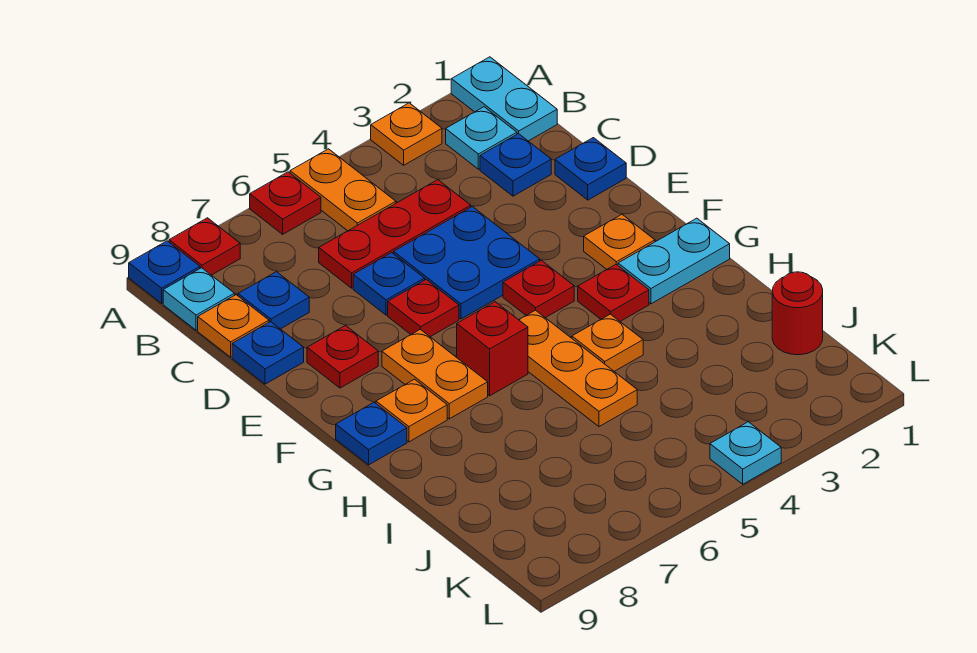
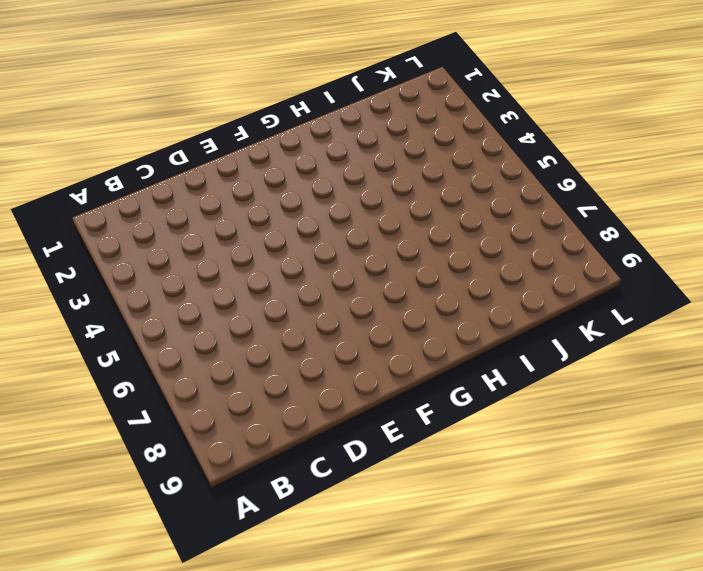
none -> cyan plate A1:B1 level 1
none -> orange plate A3 level 1
none -> orange plate A5:B5 level 1
none -> red plate A6 level 1

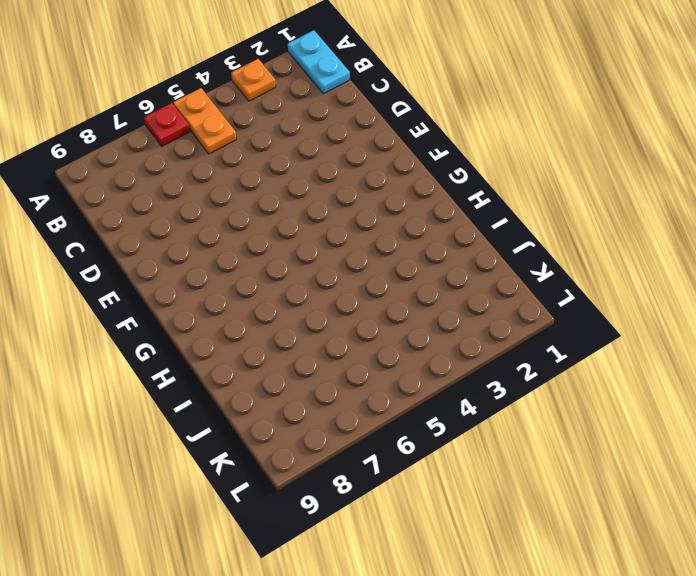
none -> red plate A8 level 1
none -> blue plate A9 level 1
none -> cyan plate B2 level 1
none -> cyan plate B9 level 1

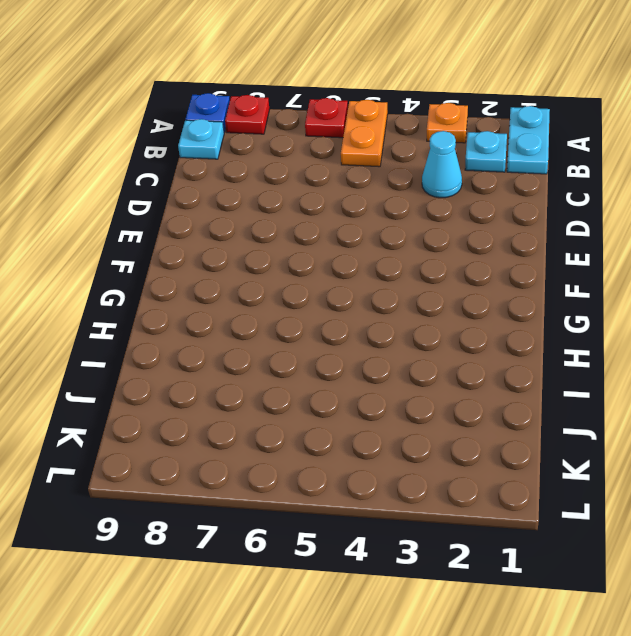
cyan cone C3 level 1 -> none
none -> blue plate C2 level 1
none -> red plate C4:C6 level 1
none -> blue plate C8 level 1
none -> orange plate C9 level 1

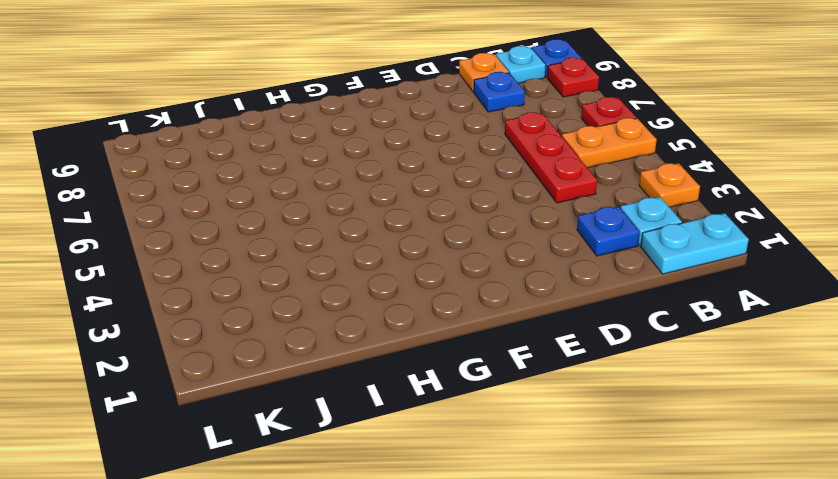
none -> blue plate D1 level 1
none -> blue plate D4:E5 level 1
none -> blue plate D6 level 1
none -> blue plate D9 level 1

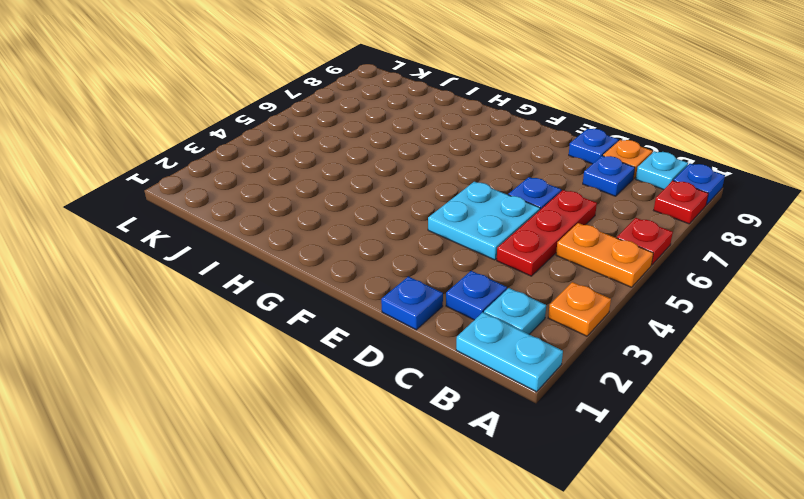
cyan plate D4:E5 level 1 -> blue plate D4:E5 level 1
none -> red plate E6 level 1
none -> red plate E8 level 1
none -> orange plate F2 level 1
none -> red plate F4 level 1

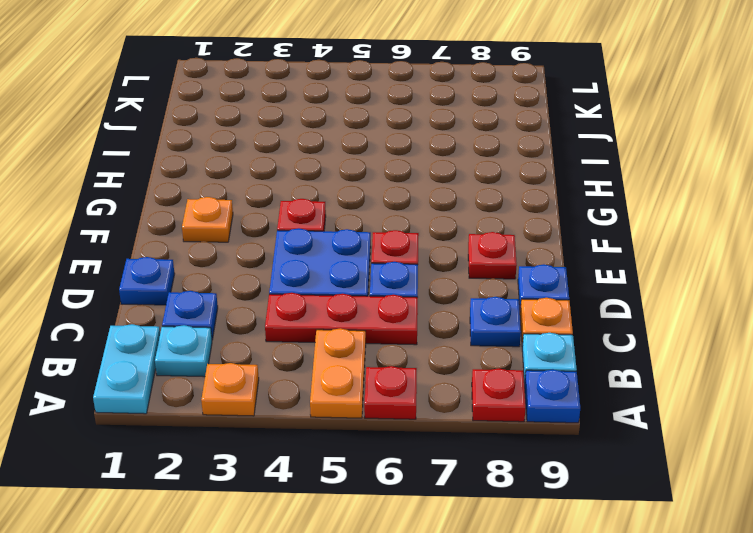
none -> orange plate F7:G7 level 1
none -> cyan plate G1:G2 level 1
none -> red plate G3 level 1
none -> orange plate G5:I5 level 1

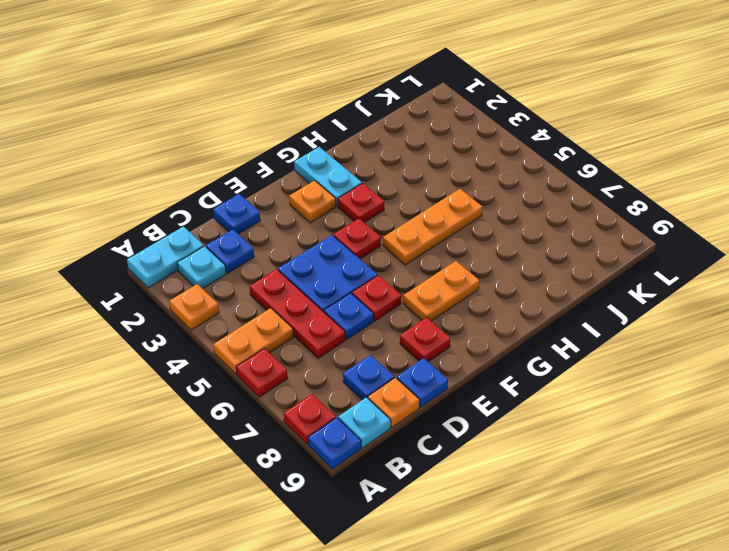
none -> red brick G6 level 1
none -> orange plate G8 level 1
none -> blue plate G9 level 1
none -> orange plate H4 level 1

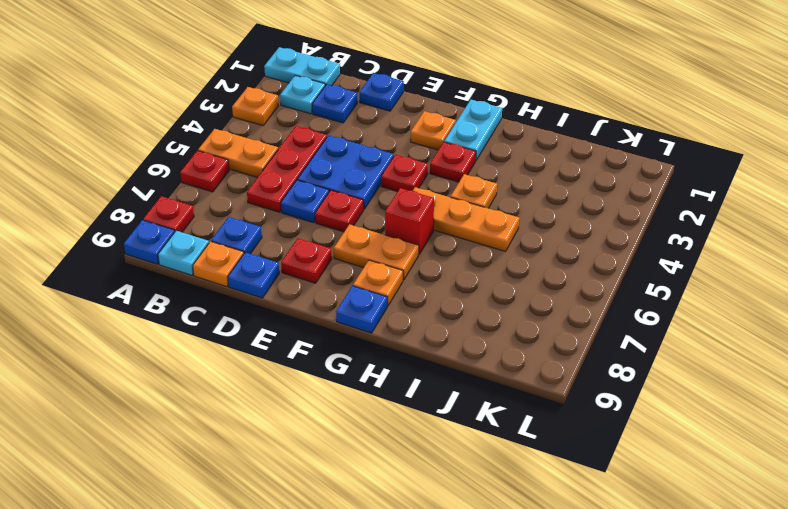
none -> red round brick J1 level 1
none -> cyan plate L4 level 1

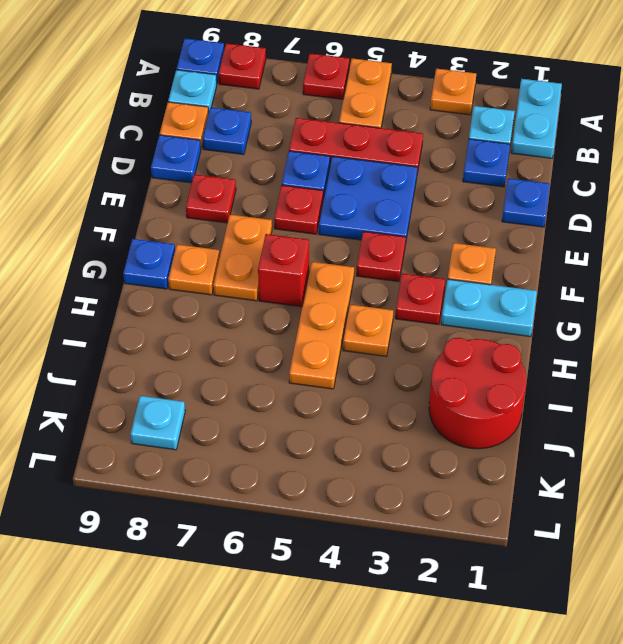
red round brick I1:J2 level 1 -> red round brick J1 level 1
cyan plate K8 level 1 -> cyan plate L4 level 1

